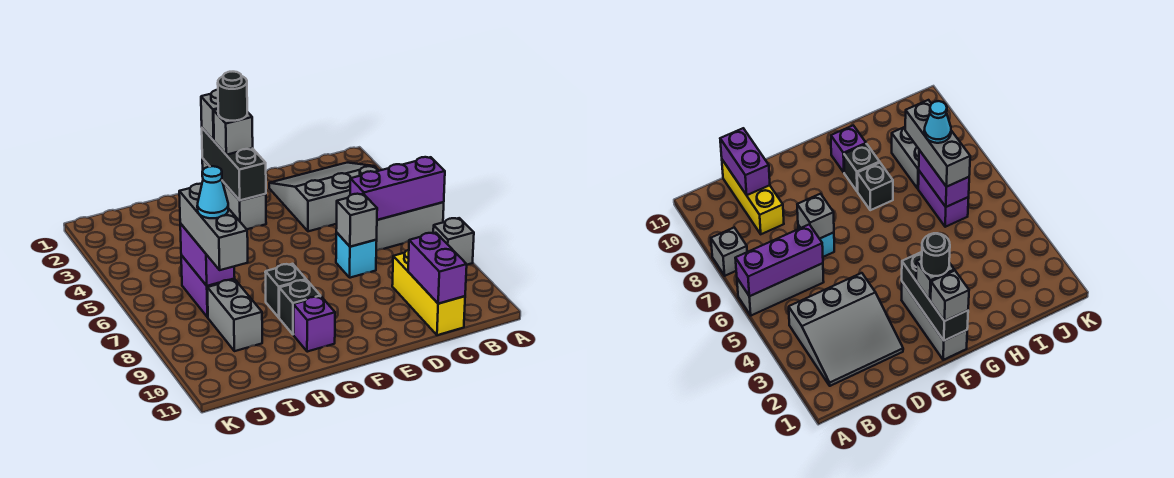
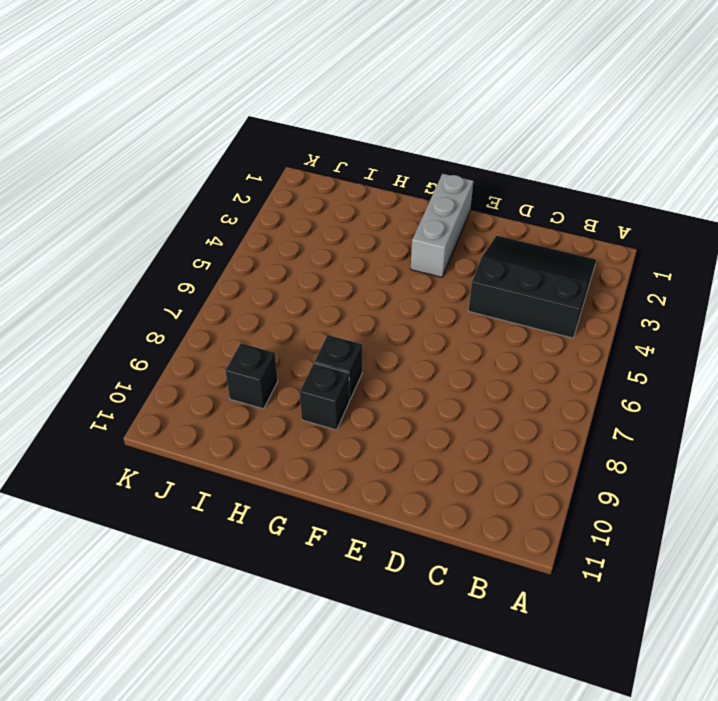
black slope B2:D4 level 1 top 4 -> grey slope B2:D4 level 1 top 4
black brick I9 level 1 -> grey brick I8:I9 level 1
none -> grey brick A6:C6 level 1
none -> grey brick A8 level 1
none -> yellow brick C9:C11 level 1

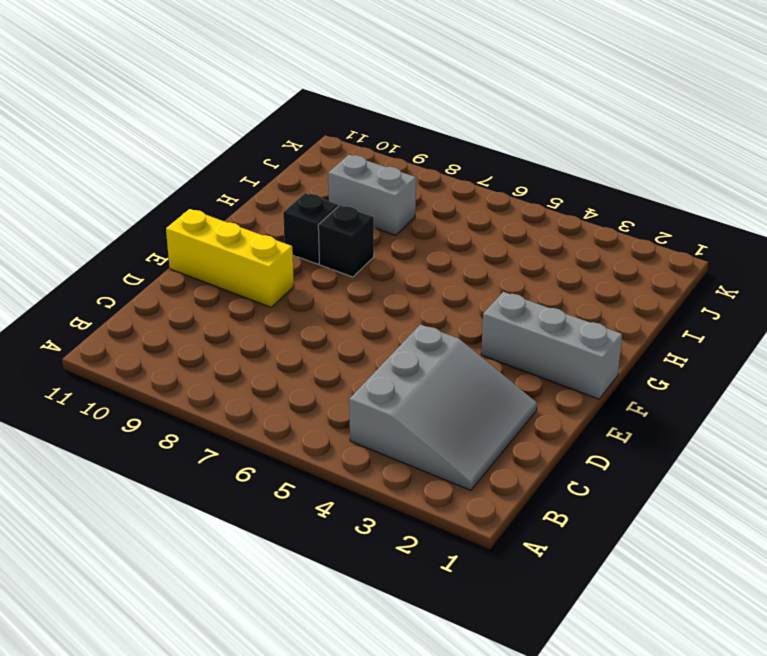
yellow brick E9:E11 level 1 -> yellow brick C9:C11 level 1
none -> grey brick A6:C6 level 1
none -> grey brick A8 level 1
none -> cyan brick D7 level 1

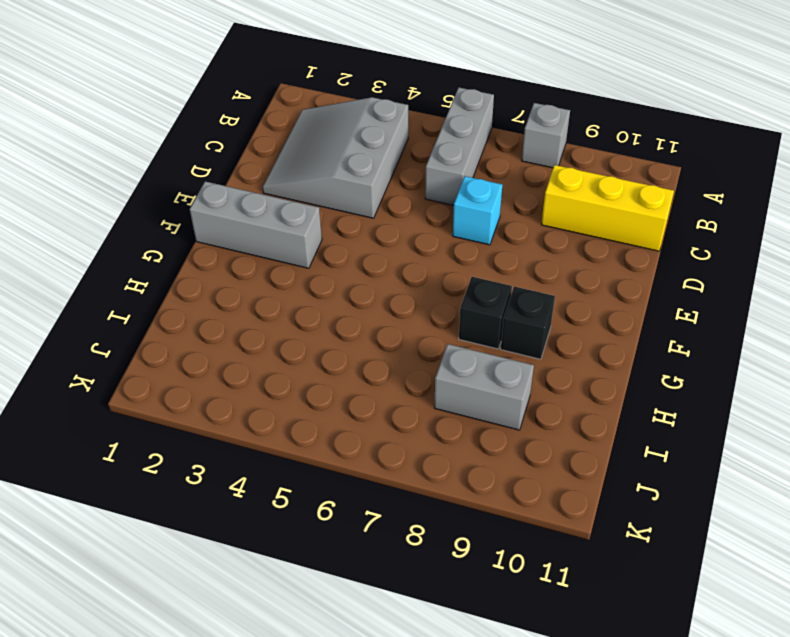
none -> purple brick G10 level 1
none -> purple brick I6:I7 level 1
none -> purple brick A6:C6 level 2

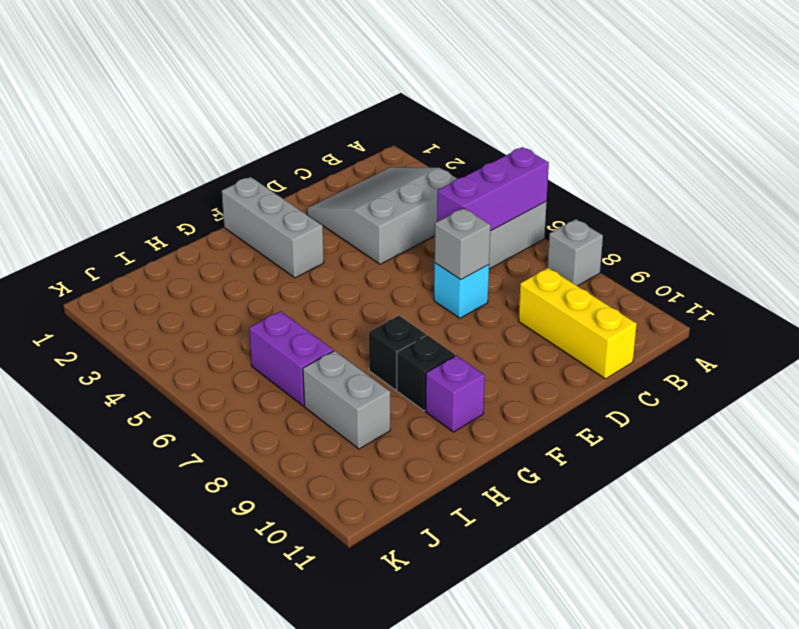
none -> purple brick C10:C11 level 2
none -> black brick F1:F3 level 2
none -> purple brick I6:I7 level 2

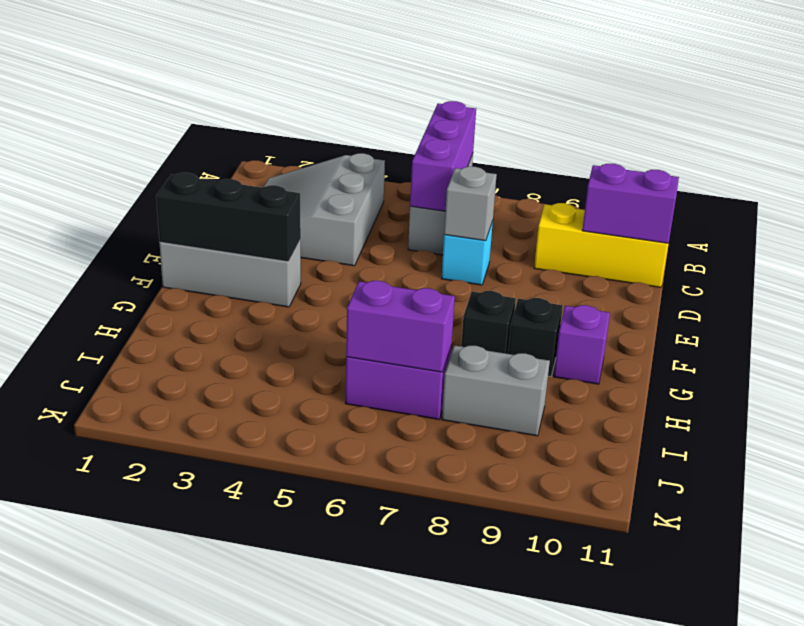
none -> grey brick A8 level 1
none -> grey brick F1 level 3
none -> grey brick F2 level 3

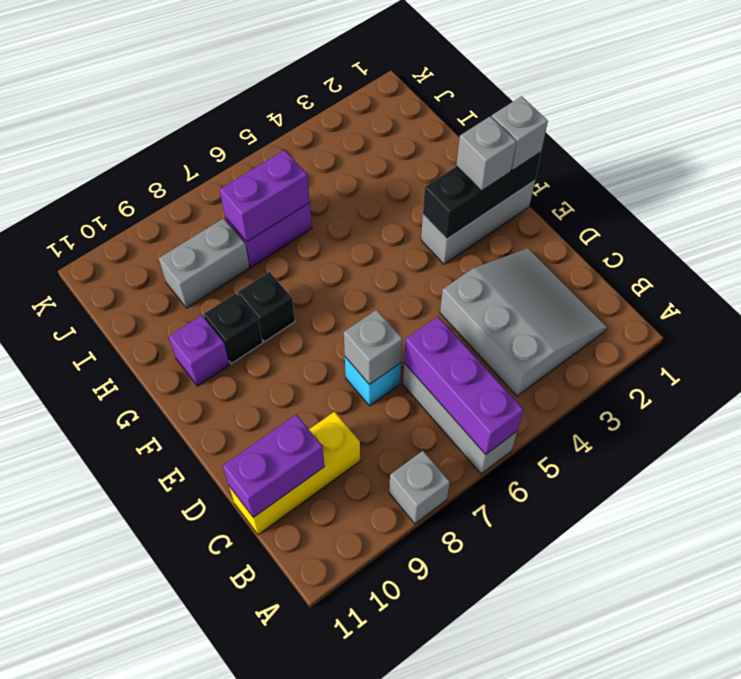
none -> grey brick I6:I8 level 3
none -> black round brick F2 level 4
none -> cyan cone I7 level 4

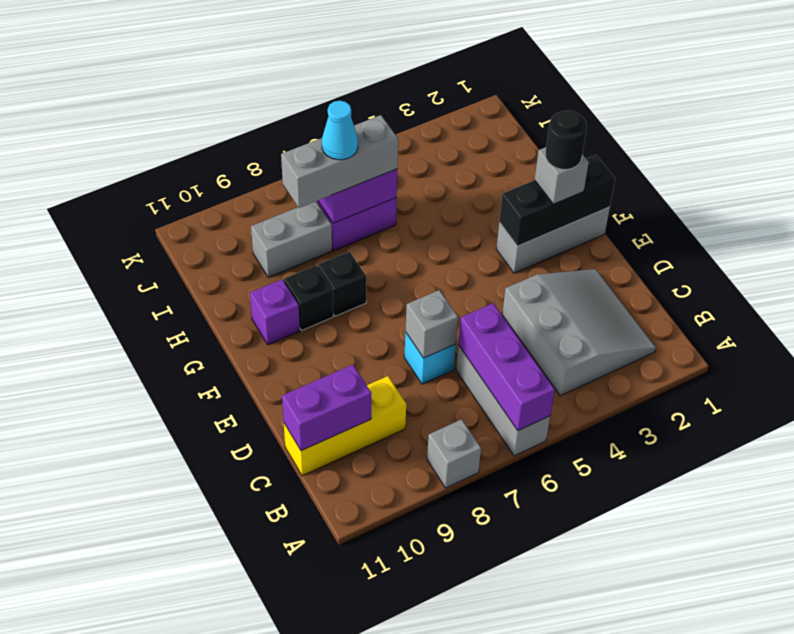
none -> grey brick F1 level 3

